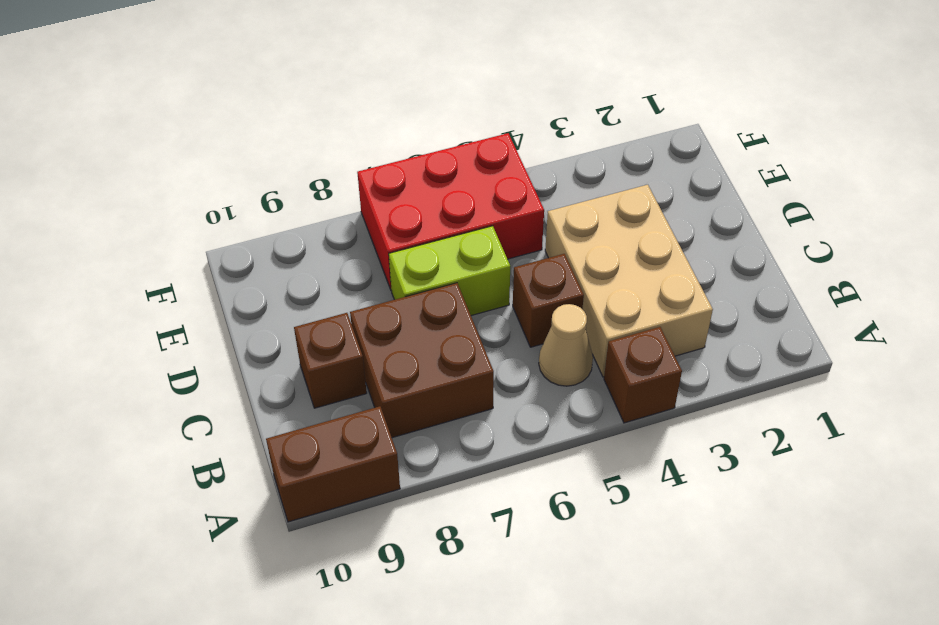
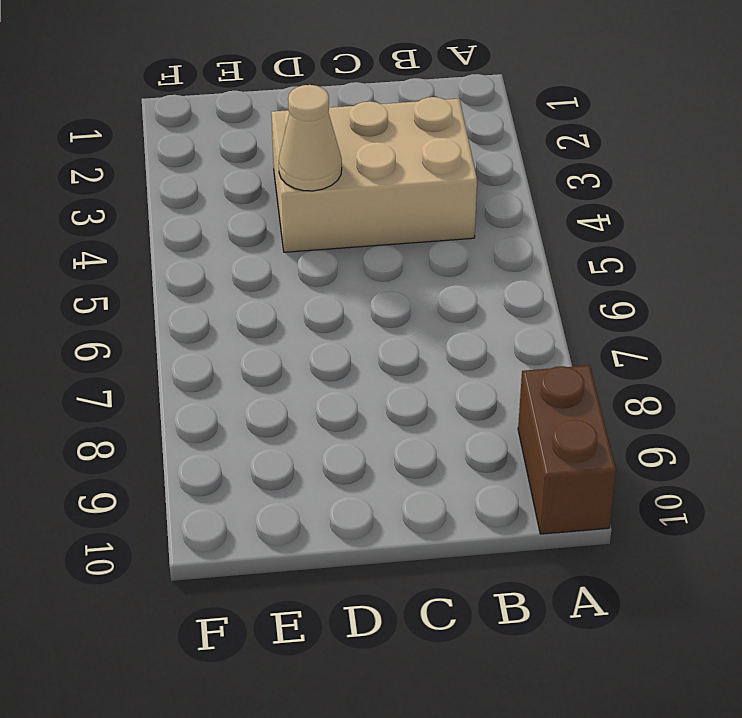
tan cone D4 level 2 -> tan cone B5 level 1
none -> brown brick A4 level 1
none -> brown brick B7:C8 level 1

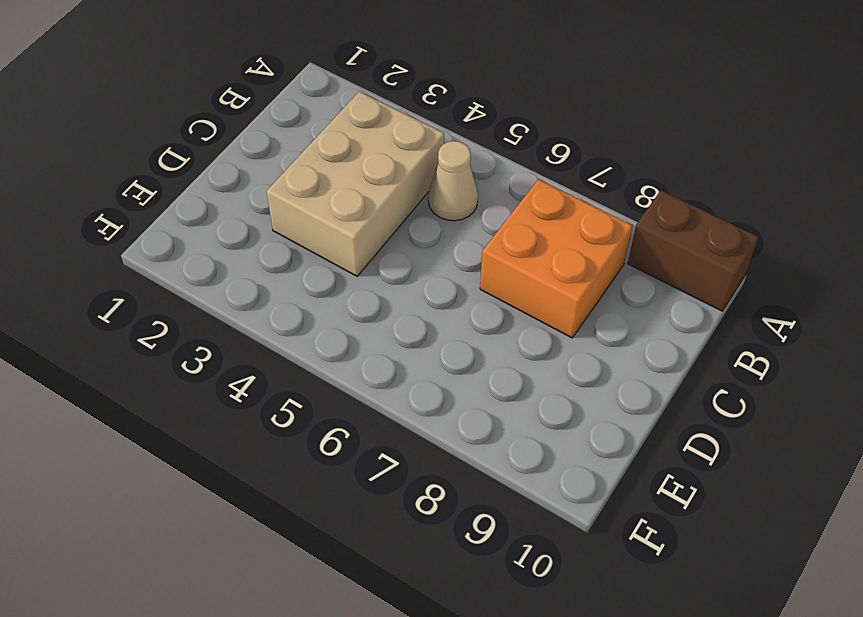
orange brick B7:C8 level 1 -> brown brick B7:C8 level 1
none -> brown brick A4 level 1
none -> brown brick C5 level 1

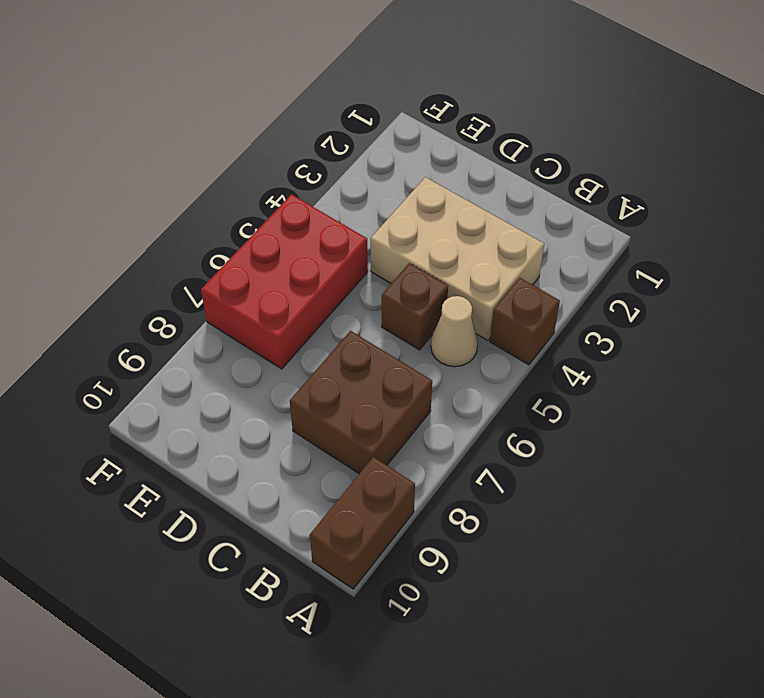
none -> brown brick C9 level 1
none -> lime brick D6:D7 level 1

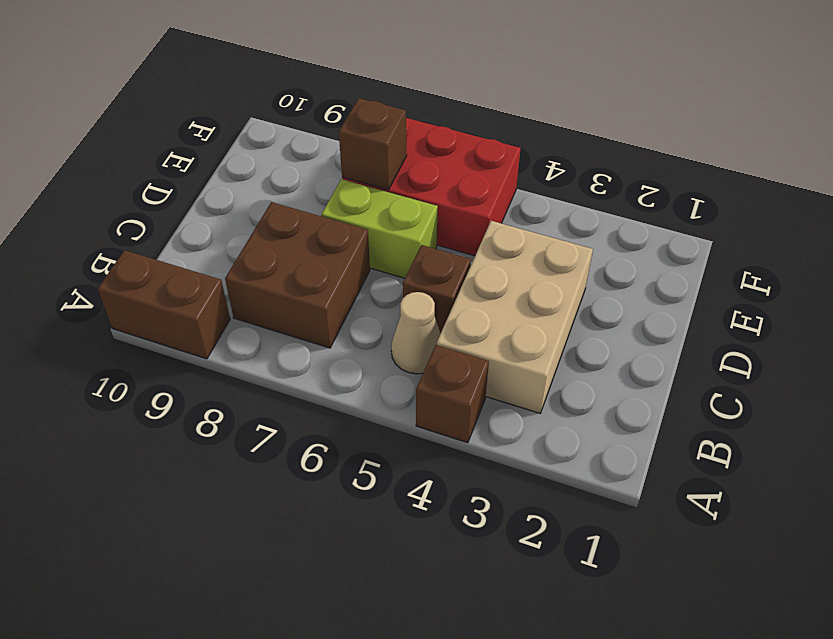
brown brick E7 level 2 -> brown brick C9 level 1

